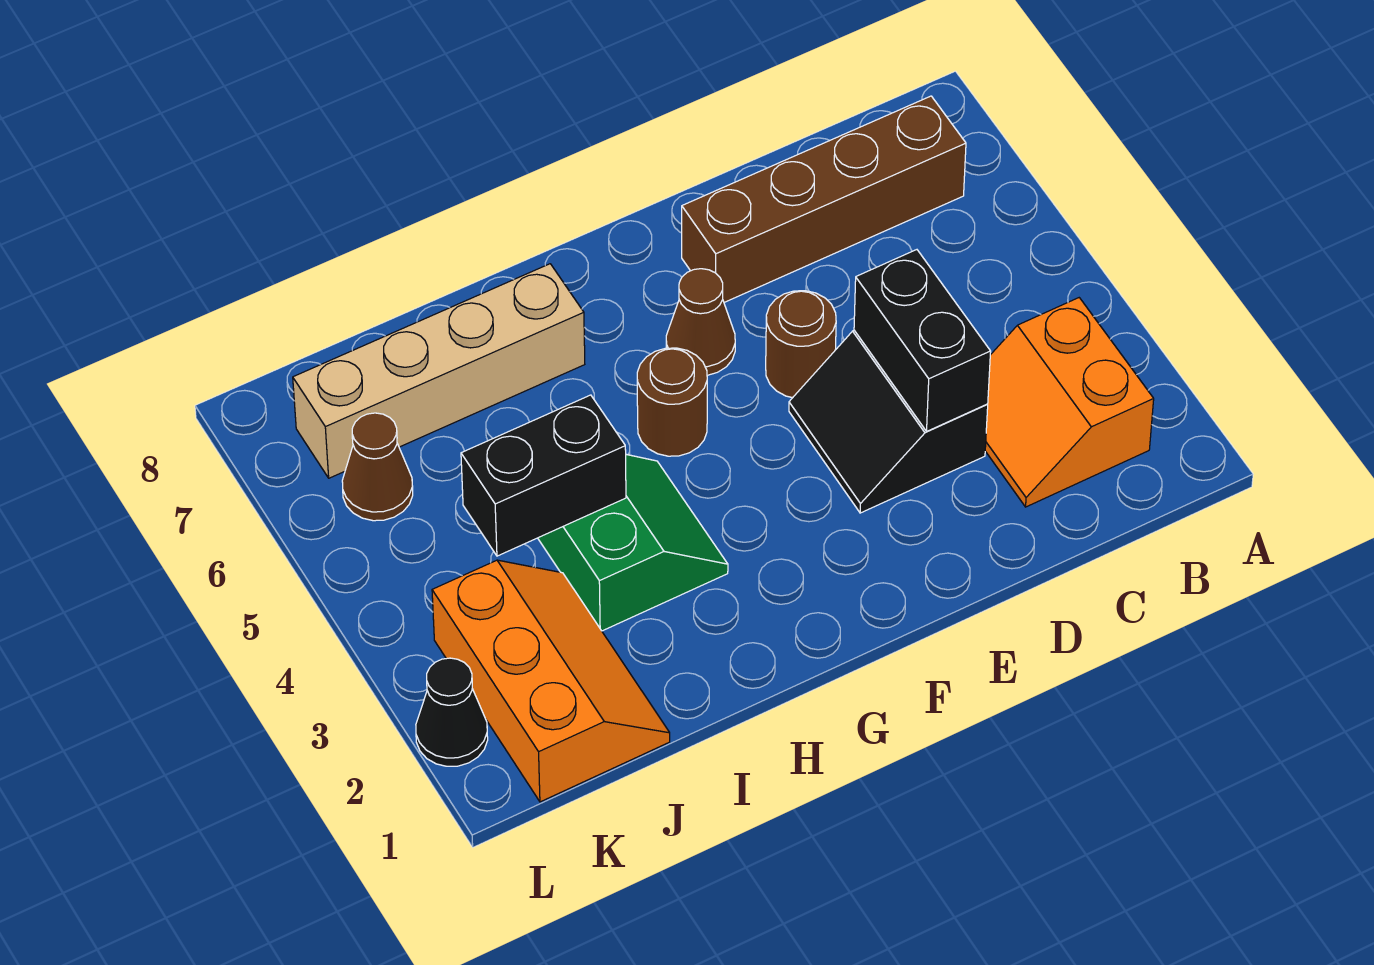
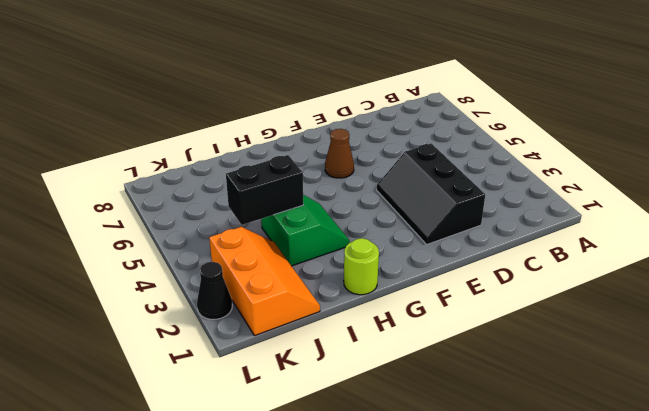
black slope D2:E4 level 1 top D -> black slope D3:E4 level 1 top D
lime round brick H1 level 1 -> none
none -> orange slope B2:C3 level 1 top B
none -> brown brick B7:E7 level 1
none -> brown round brick E5 level 1

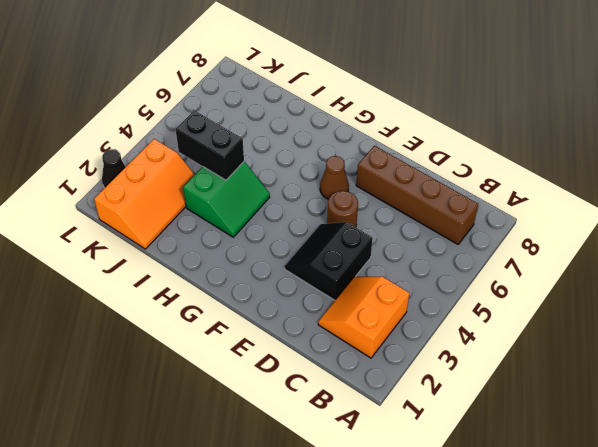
none -> brown round brick G5 level 1
none -> tan brick H7:K7 level 1
none -> brown cone K6 level 1

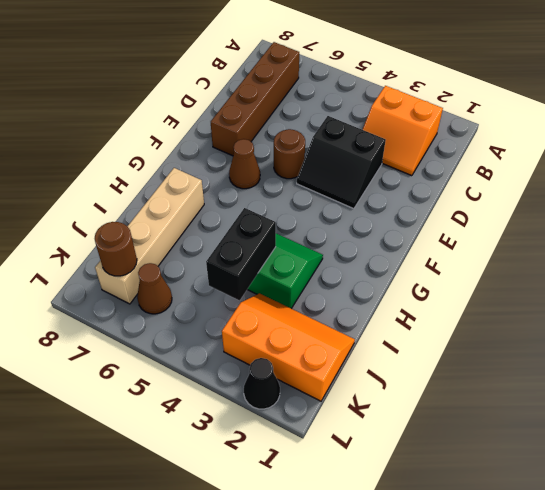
brown round brick K7 level 2 -> brown round brick G5 level 1
none -> black brick D3:D4 level 2

